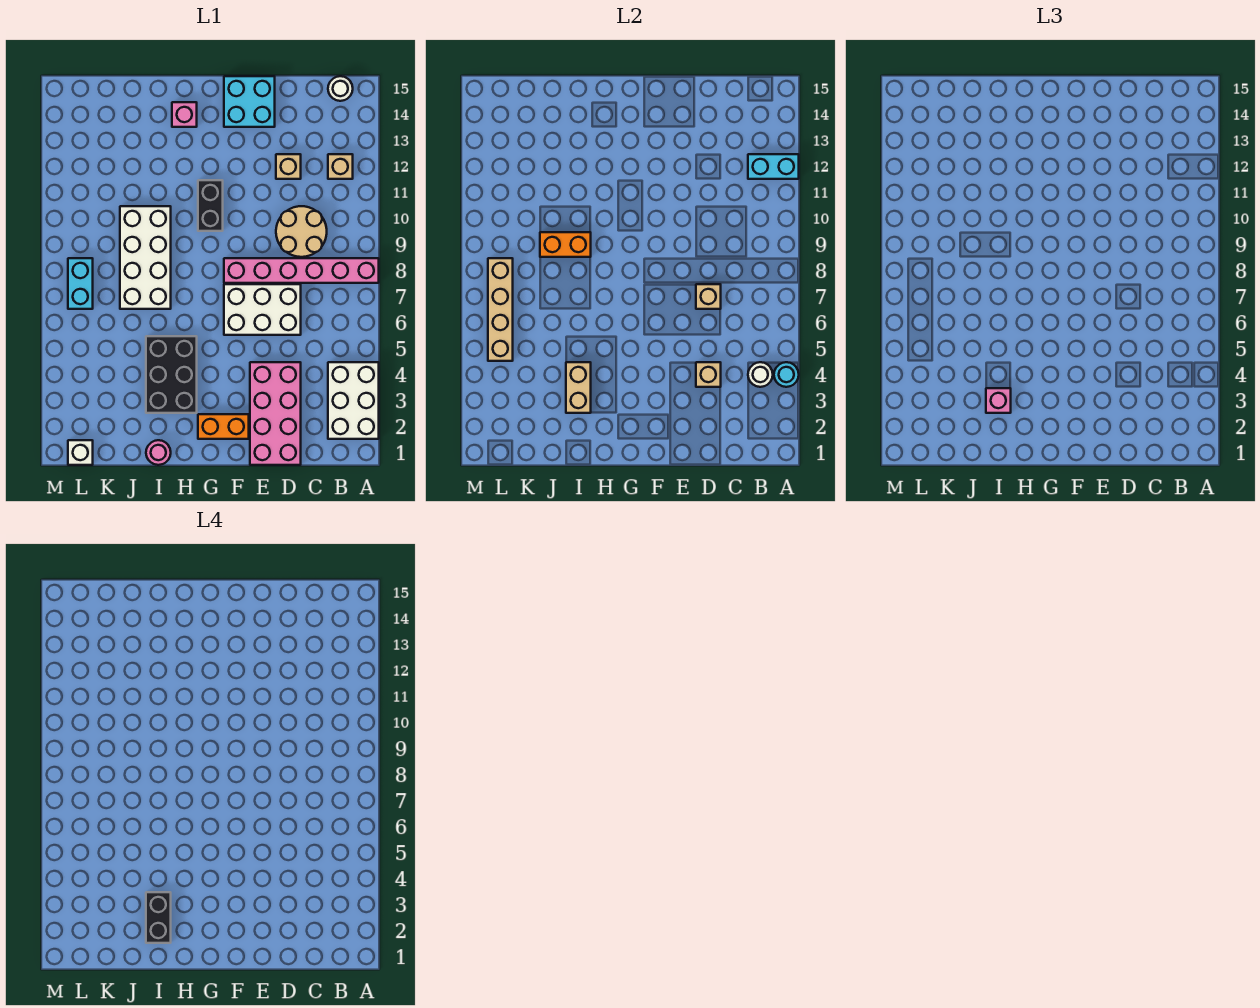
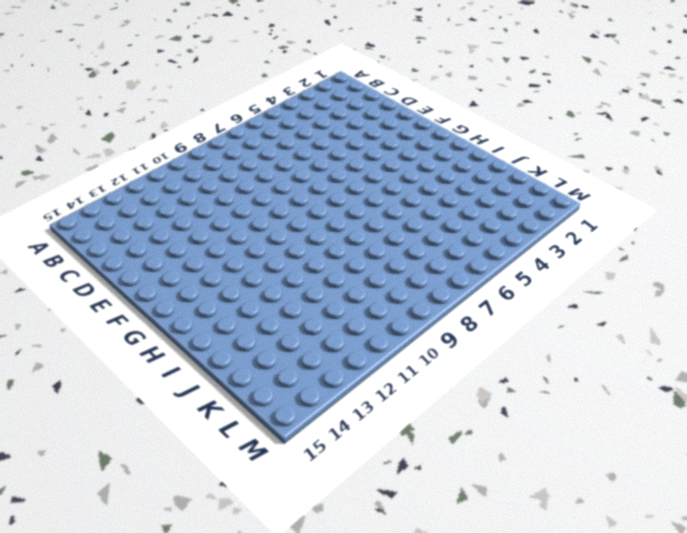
none -> white brick A2:B4 level 1
none -> pink brick A8:F8 level 1
none -> tan brick B12 level 1

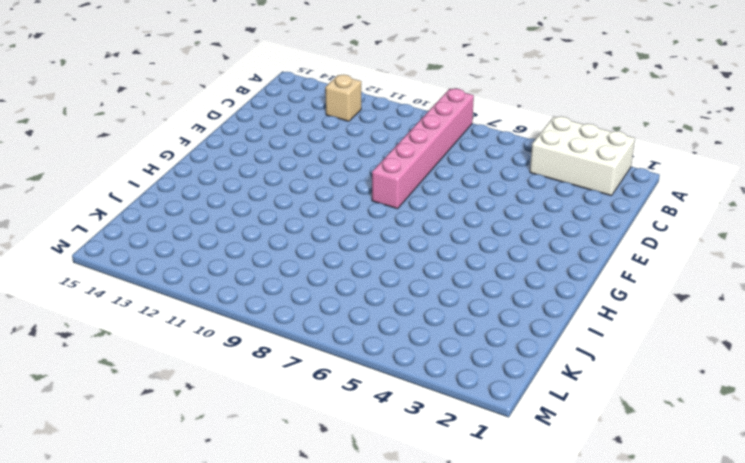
none -> white round brick B15 level 1
none -> tan round brick C9:D10 level 1
none -> pink brick D1:E4 level 1

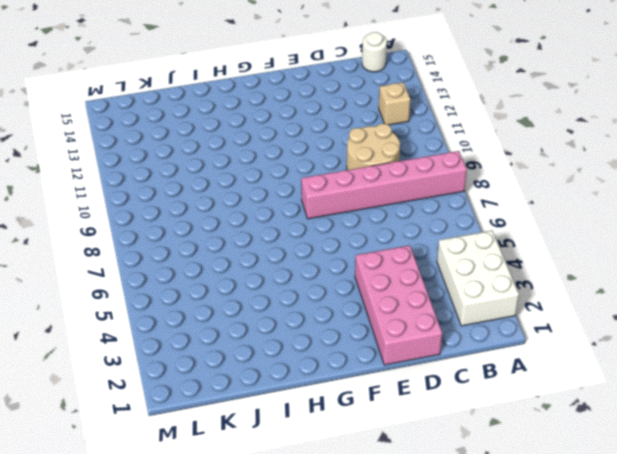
none -> white brick D6:F7 level 1
none -> tan brick D12 level 1
none -> cyan brick E14:F15 level 1

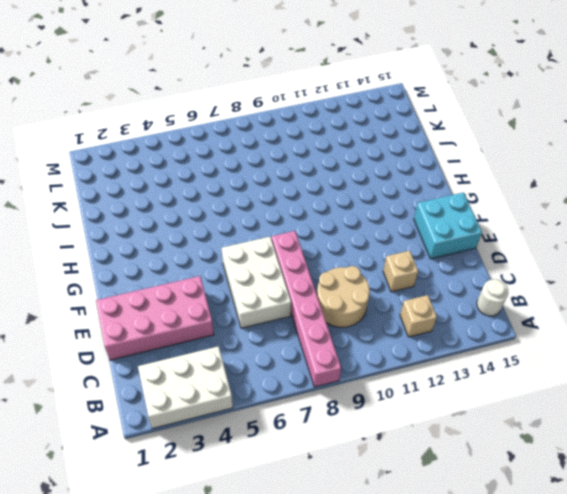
none -> orange brick F2:G2 level 1
none -> black brick G10:G11 level 1
none -> black brick H3:I5 level 1

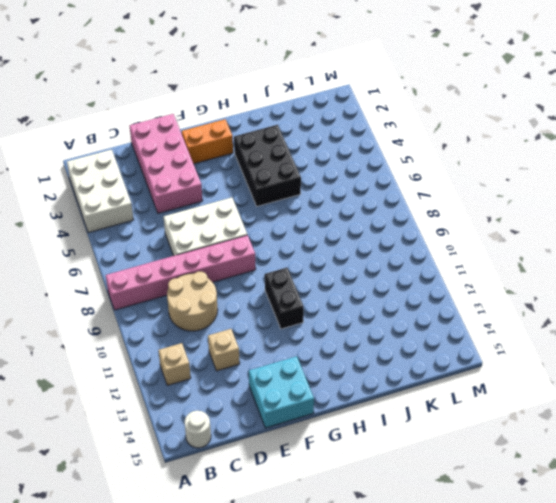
none -> pink brick H14 level 1
none -> pink round brick I1 level 1
none -> white brick I7:J10 level 1

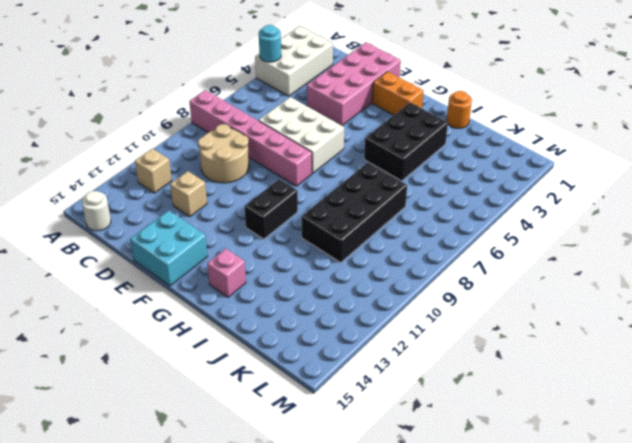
orange round brick I1 level 1 -> pink round brick I1 level 1
black brick I7:J10 level 1 -> white brick I7:J10 level 1
none -> white brick L1 level 1
none -> cyan brick L7:L8 level 1
none -> cyan brick A12:B12 level 2

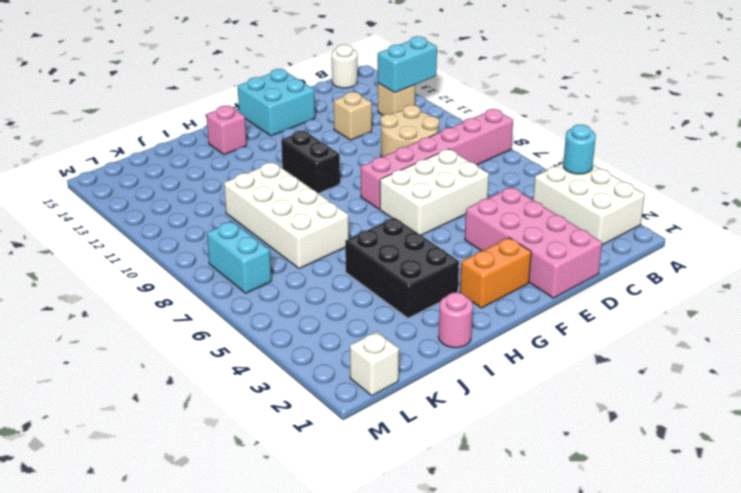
none -> white round brick B4 level 2
none -> tan brick D4 level 2
none -> tan brick D7 level 2

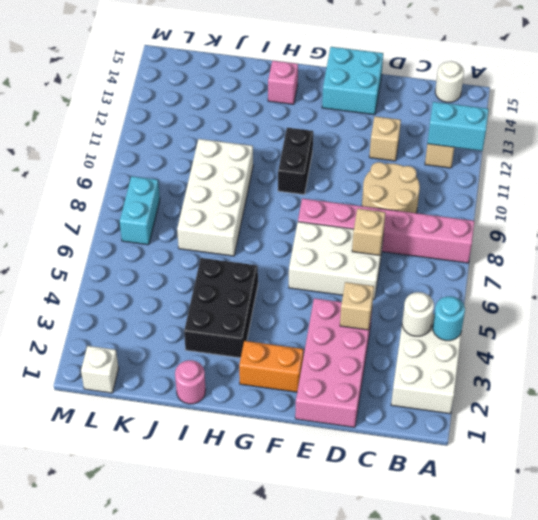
none -> tan brick I3:I4 level 2
none -> orange brick I9:J9 level 2
none -> tan brick L5:L8 level 2

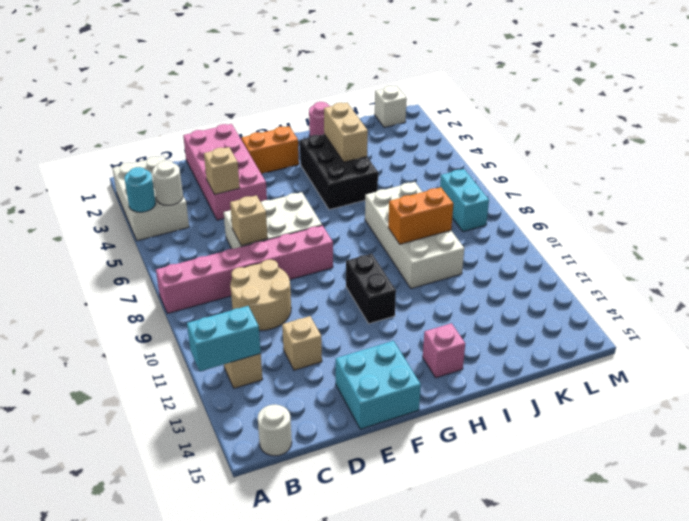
none -> tan brick L5:L8 level 2
none -> pink brick I3 level 3
none -> black brick I2:I3 level 4

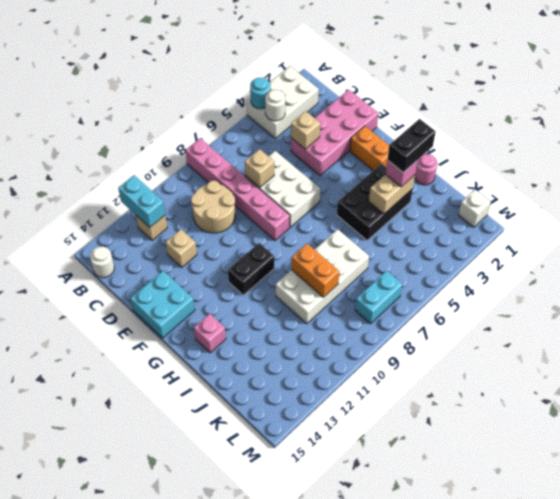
none -> tan brick L5:L8 level 2

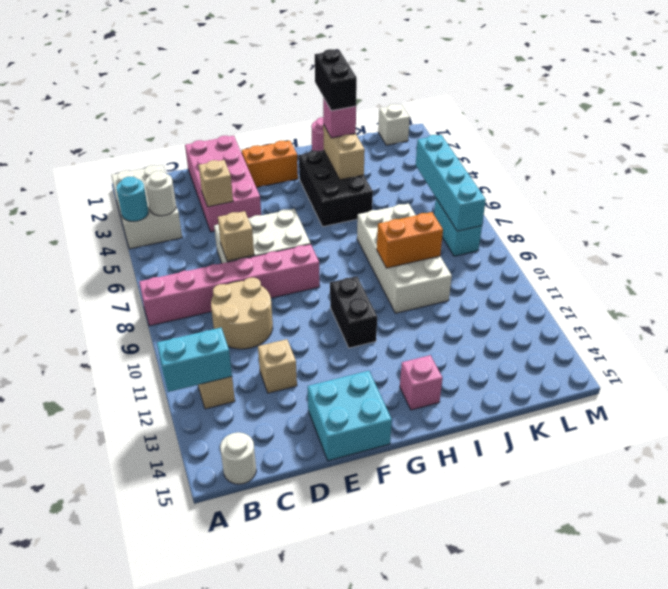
cyan brick L5:L8 level 2 -> tan brick L5:L8 level 2

